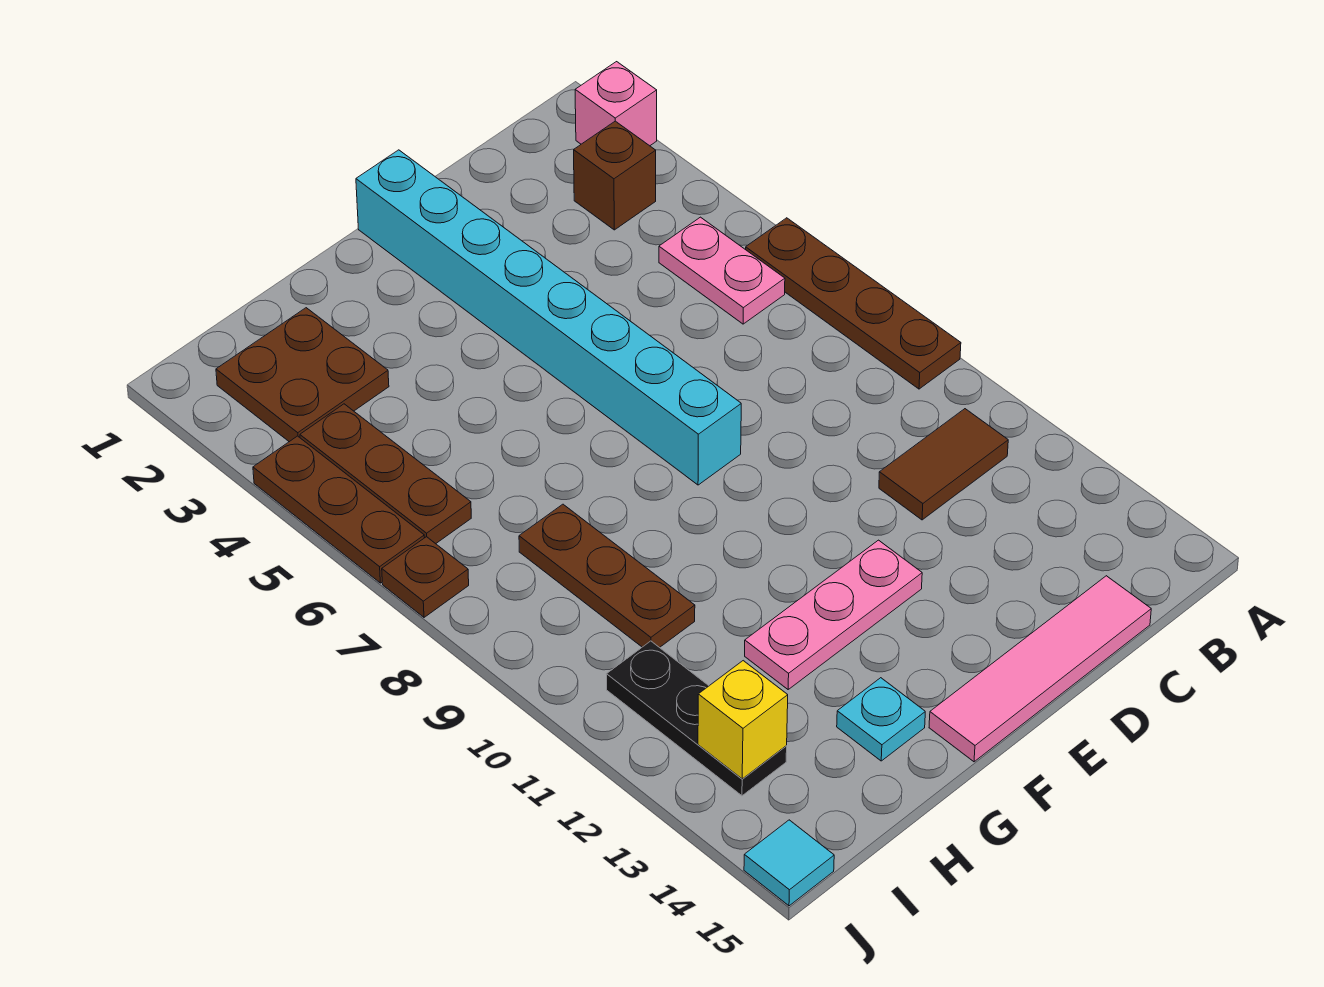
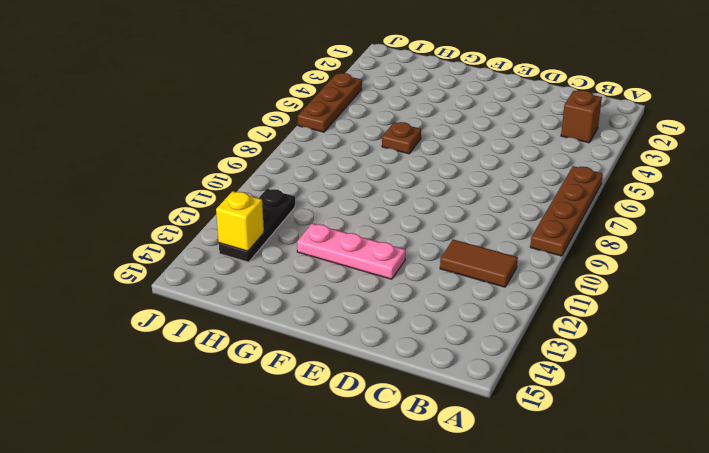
brown plate G6 level 1 -> brown plate J7 level 1
none -> pink brick A2 level 1
none -> pink plate B5:B6 level 1
none -> pink tile C15:F15 level 1

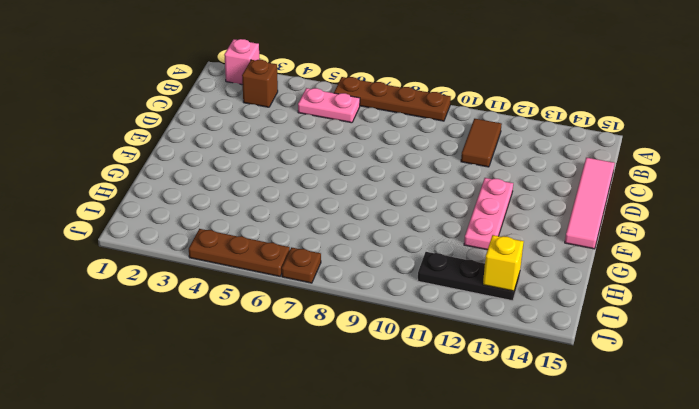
none -> cyan brick E1:E8 level 1
none -> cyan plate G14 level 1
none -> brown plate H2:I3 level 1

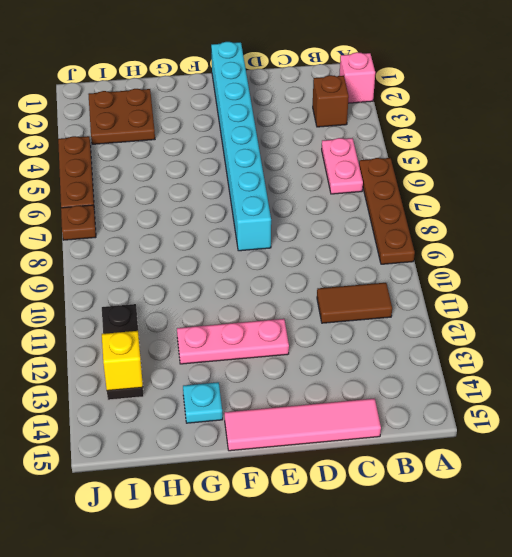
none -> brown plate H8:H10 level 1
none -> brown plate I4:I6 level 1
none -> cyan tile J15 level 1

